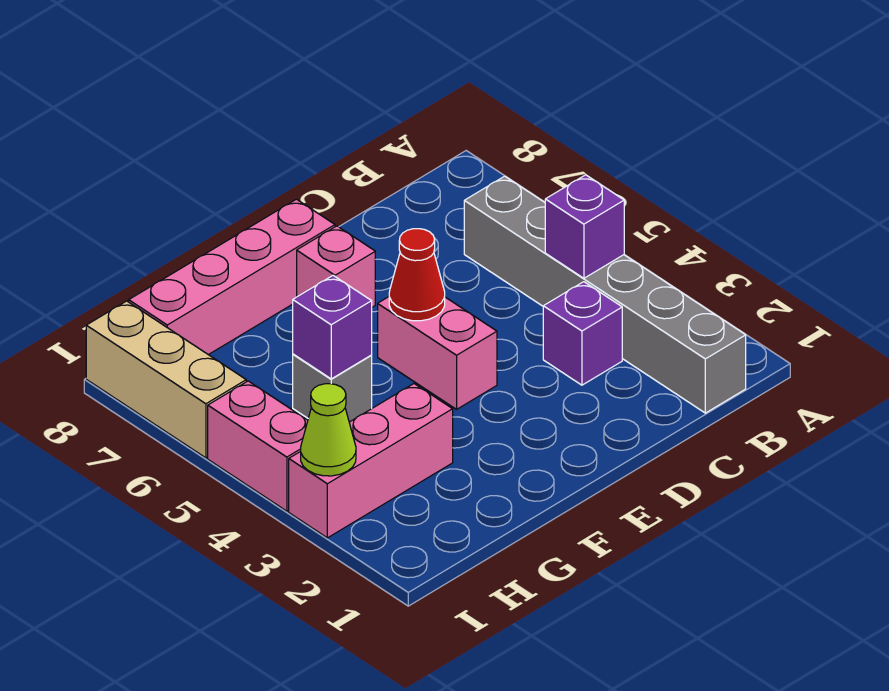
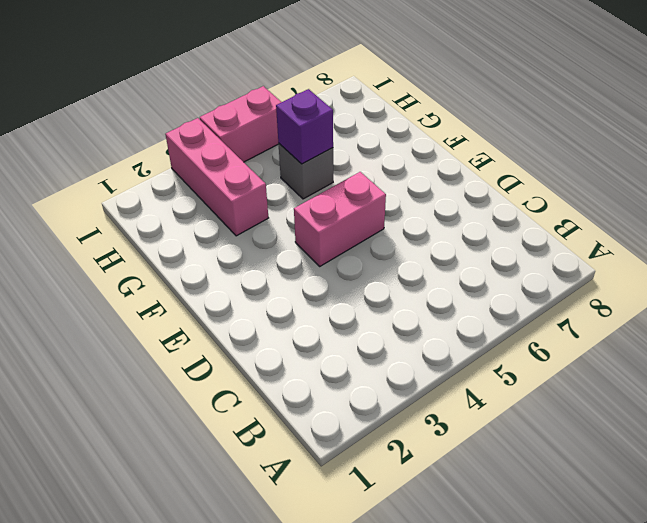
none -> grey brick B1:B6 level 1
none -> purple brick C3 level 1
none -> pink brick E7 level 1

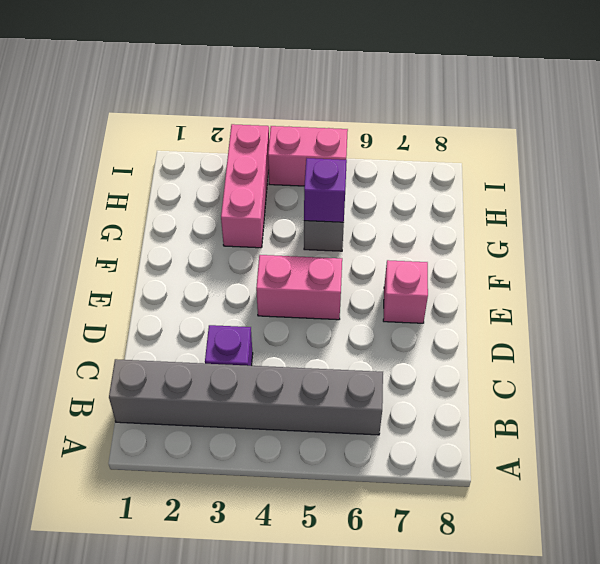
none -> pink brick E8:H8 level 1
none -> tan brick I6:I8 level 1
none -> purple brick B4 level 2

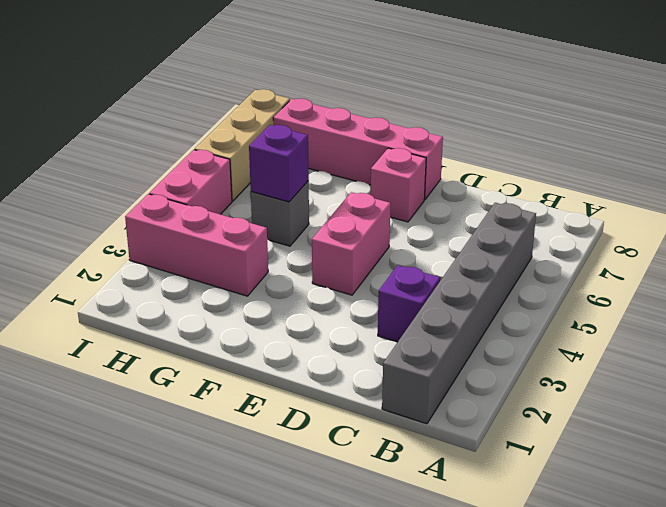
none -> purple brick B4 level 2
none -> red cone E5 level 2
none -> lime cone I3 level 2

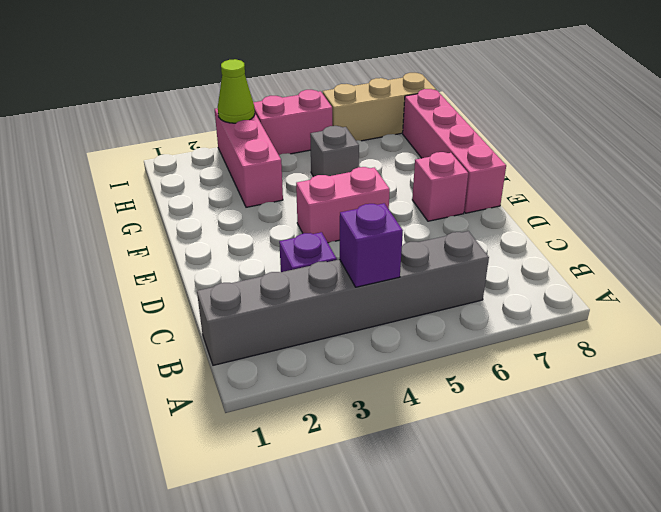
none -> red cone E5 level 2
none -> purple brick G5 level 2

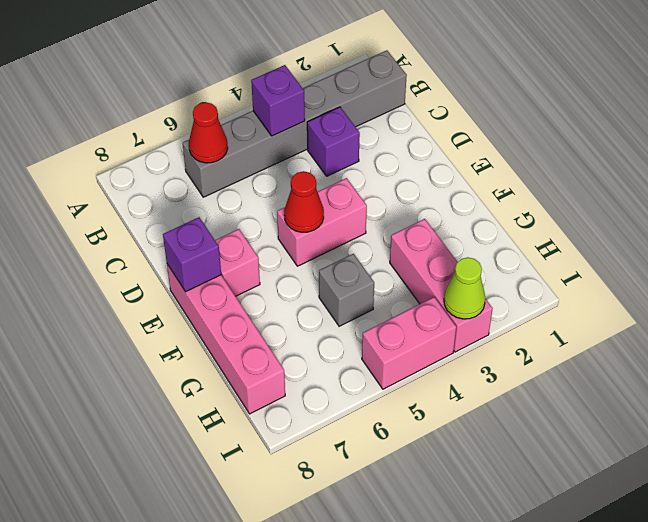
red cone B6 level 2 -> none
purple brick E8 level 2 -> purple brick G5 level 2
none -> tan brick I6:I8 level 1

